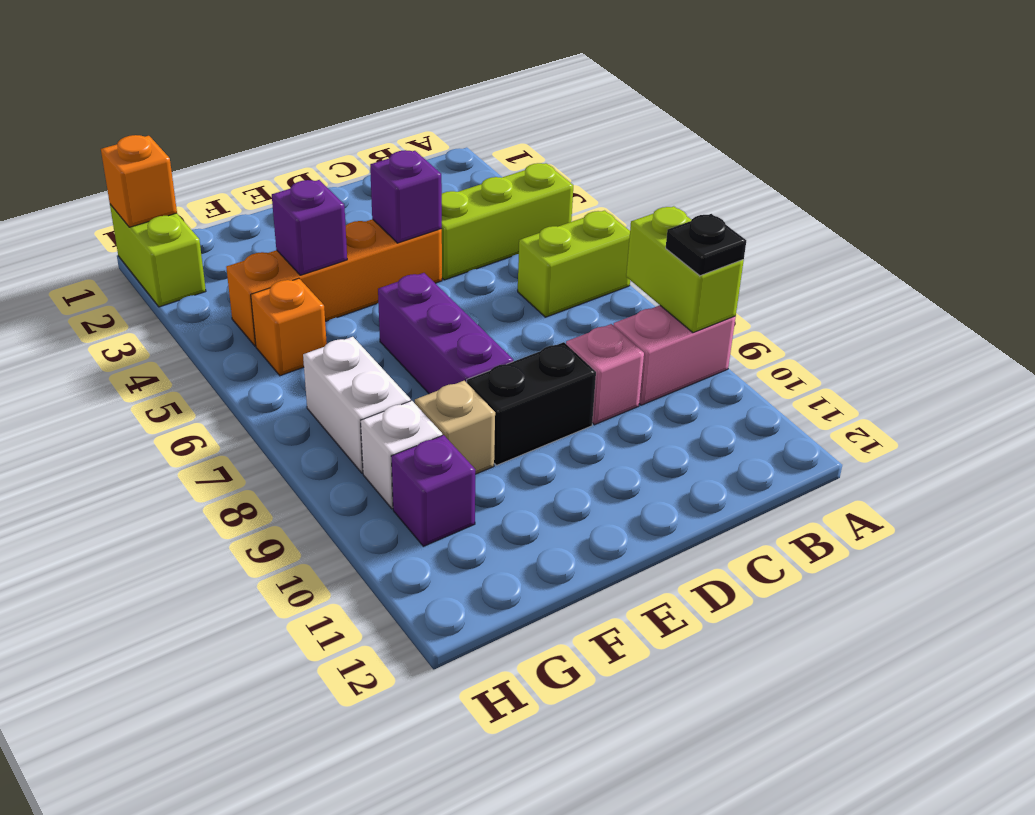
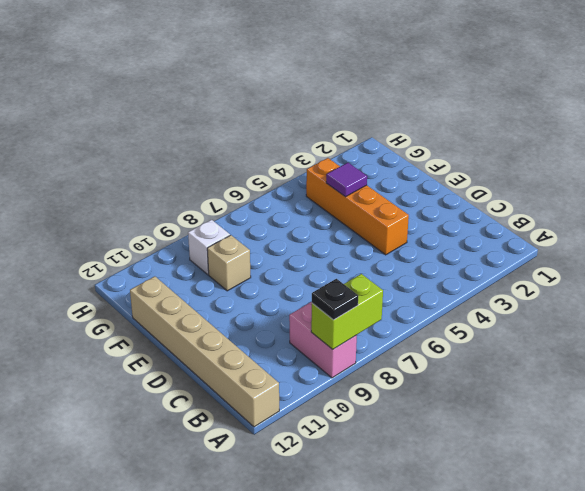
tan brick A12:F12 level 1 -> none
purple tile F4 level 2 -> purple brick F4 level 2
none -> lime brick A4:C4 level 1
none -> lime brick A6:B6 level 1
none -> pink brick C9 level 1

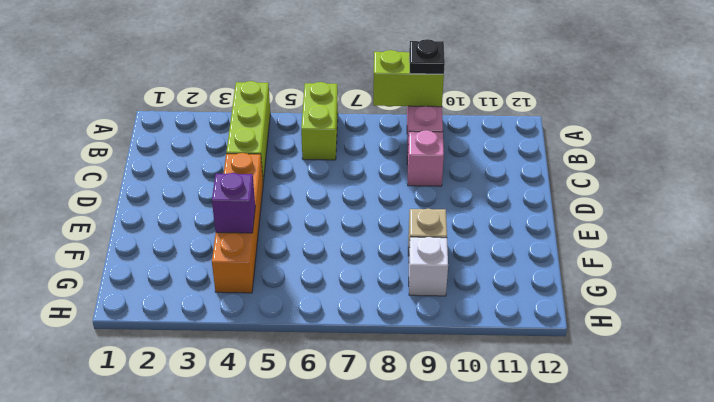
none -> black brick D9:E9 level 1
none -> purple brick E6:E8 level 1
none -> orange brick G5 level 1

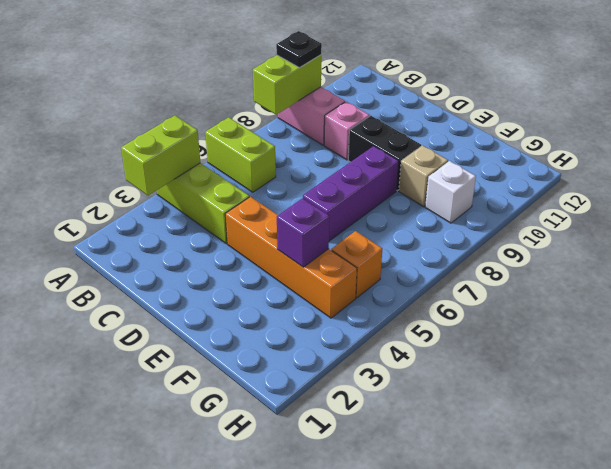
lime brick A3:A4 level 2 -> lime brick H1:H2 level 1
none -> white brick G7:G8 level 1
none -> purple brick G10 level 1
none -> purple brick D4 level 2

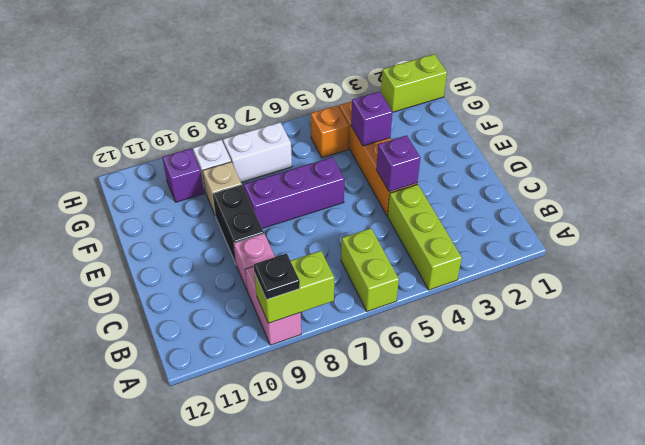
none -> orange brick H1 level 2

